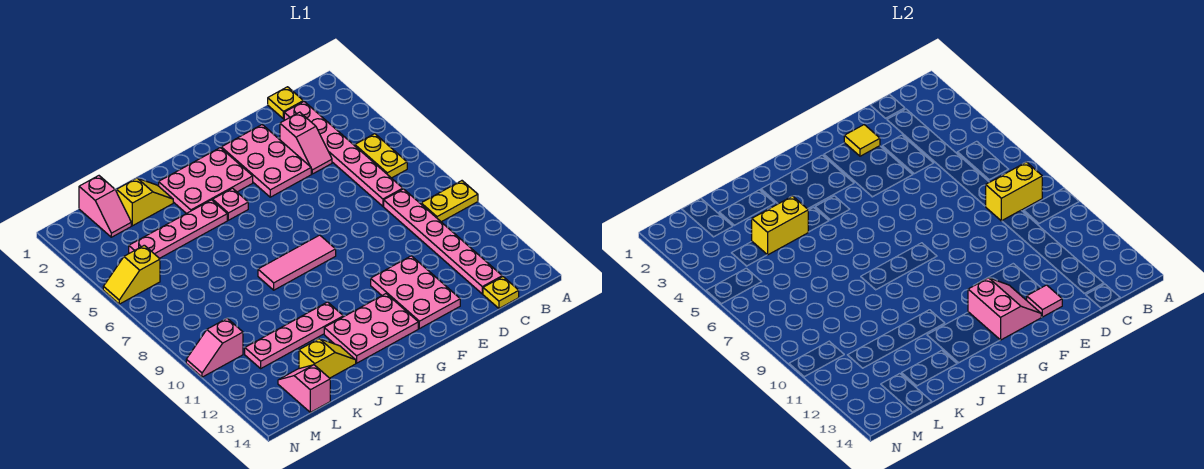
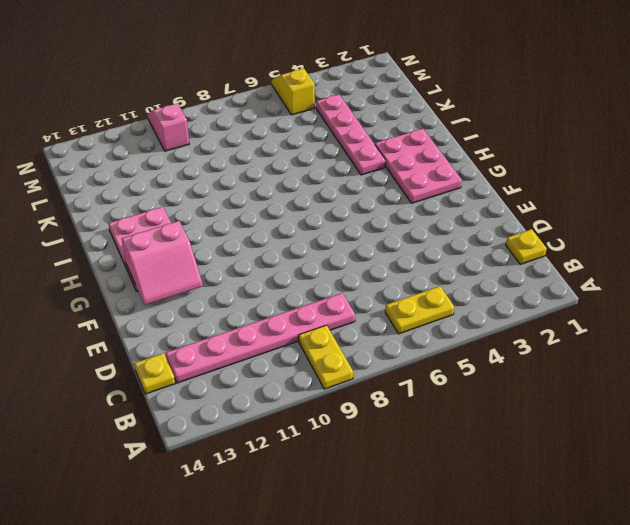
none -> pink plate C2:C7 level 1
none -> pink slope D3:D4 level 1 top 3
none -> pink plate E2:F4 level 1

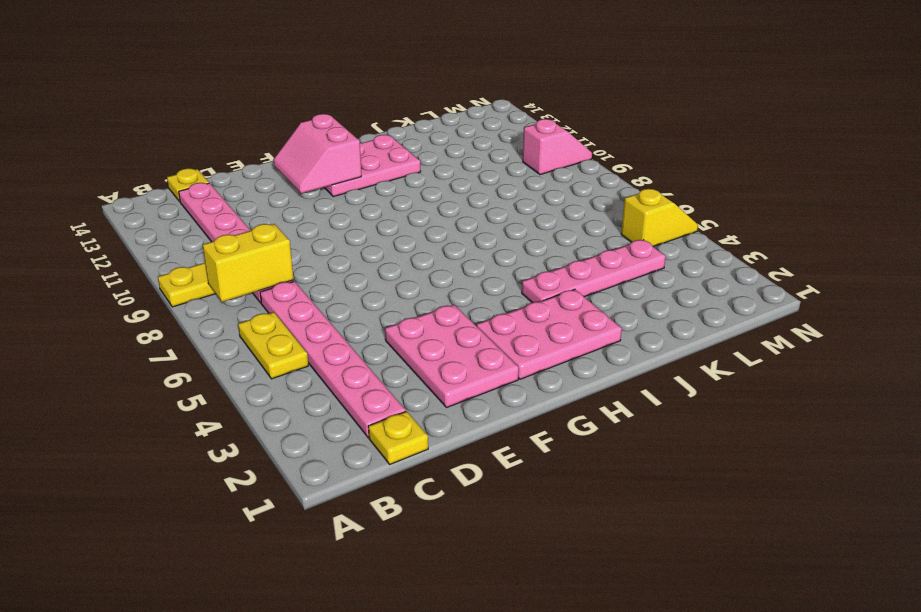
none -> pink slope D3:D4 level 1 top 3
none -> pink plate E11:F13 level 1
none -> pink tile G8:I8 level 1

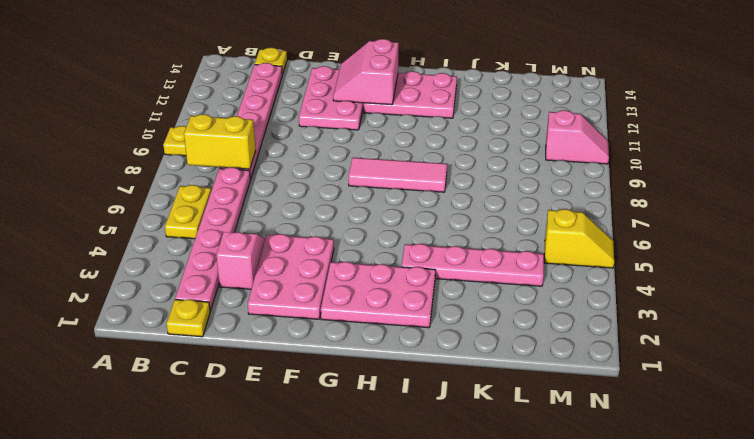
none -> pink plate H4 level 1
none -> pink plate I11:L11 level 1
none -> yellow slope J2:K2 level 1 top K

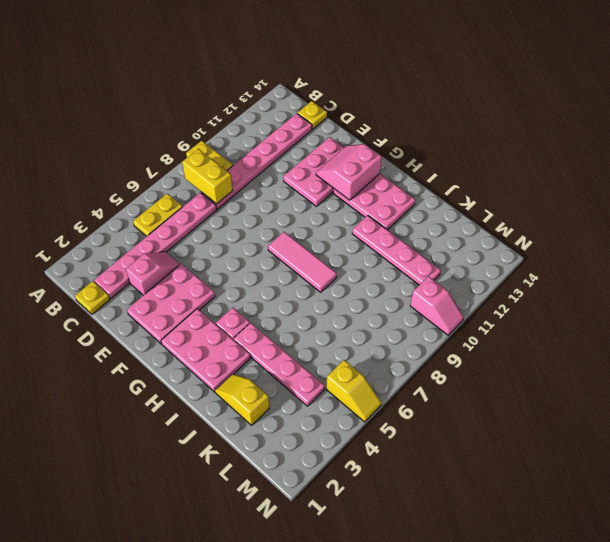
none -> yellow slope J13:K13 level 1 top K
none -> pink slope L1:L2 level 1 top 1
none -> pink slope L13:L14 level 1 top 14

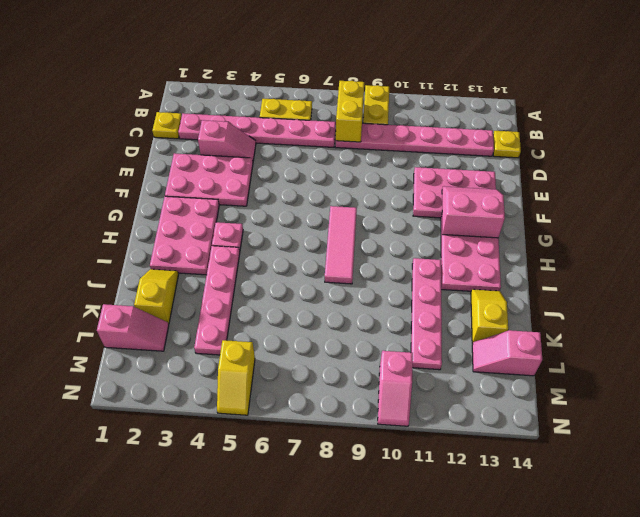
none -> yellow tile E2 level 2
none -> pink tile E13 level 2
none -> yellow brick J4:K4 level 2

